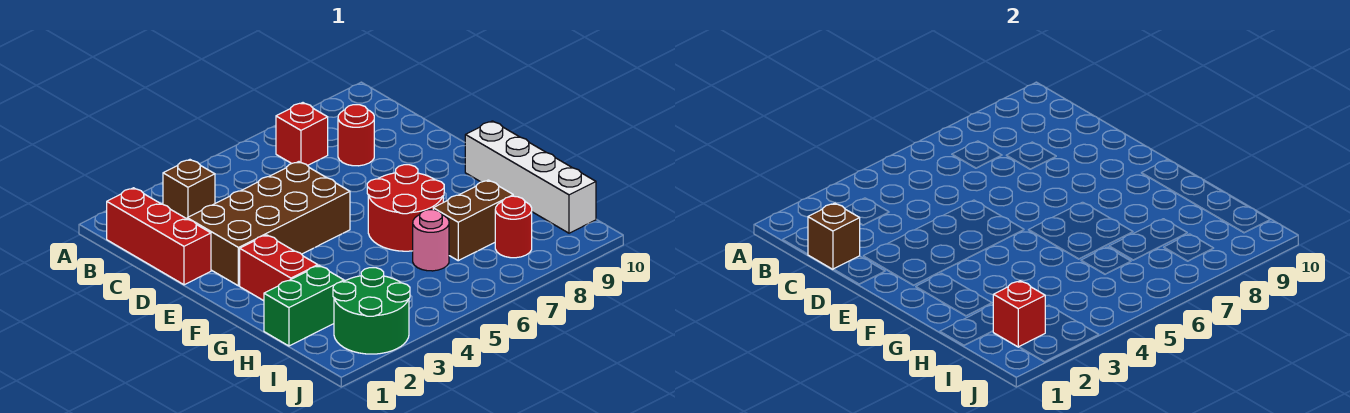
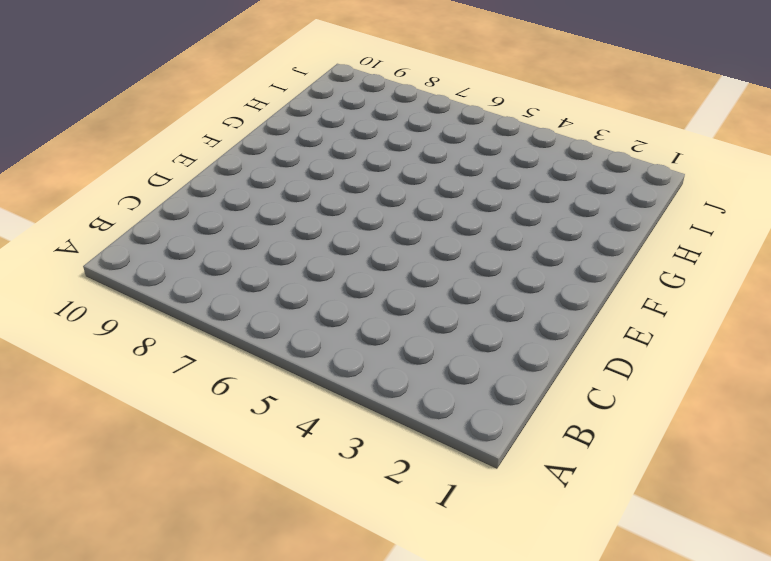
none -> red brick B1:D1 level 1
none -> brown brick B3 level 1
none -> red brick B7 level 1

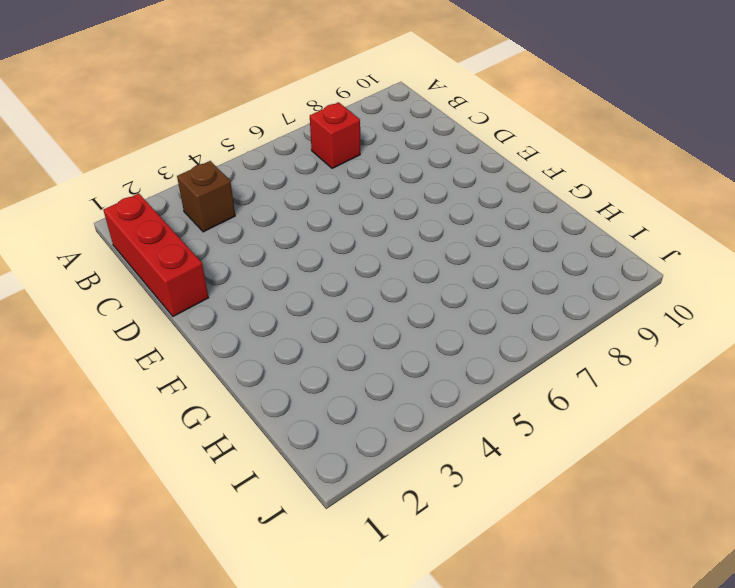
none -> red round brick C8 level 1
none -> brown brick D2:E5 level 1
none -> red brick F2:G2 level 1

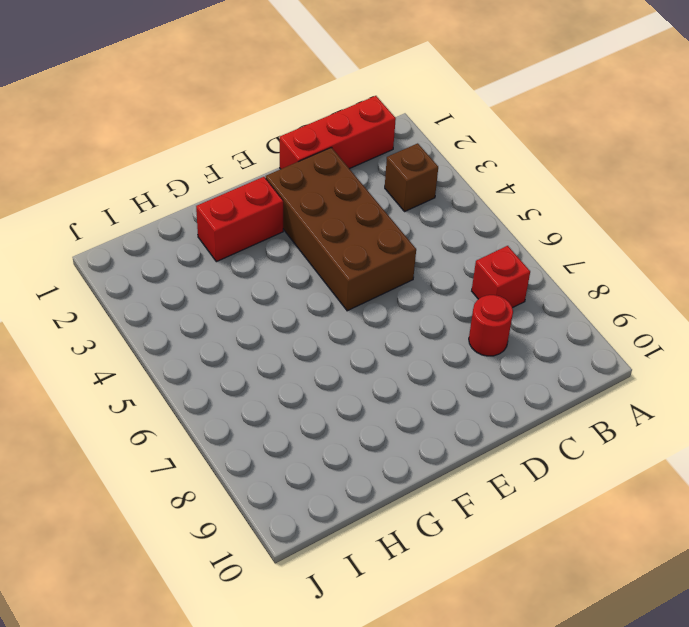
none -> red round brick F6:G7 level 1
none -> white brick F10:I10 level 1
none -> green brick H1:H2 level 1

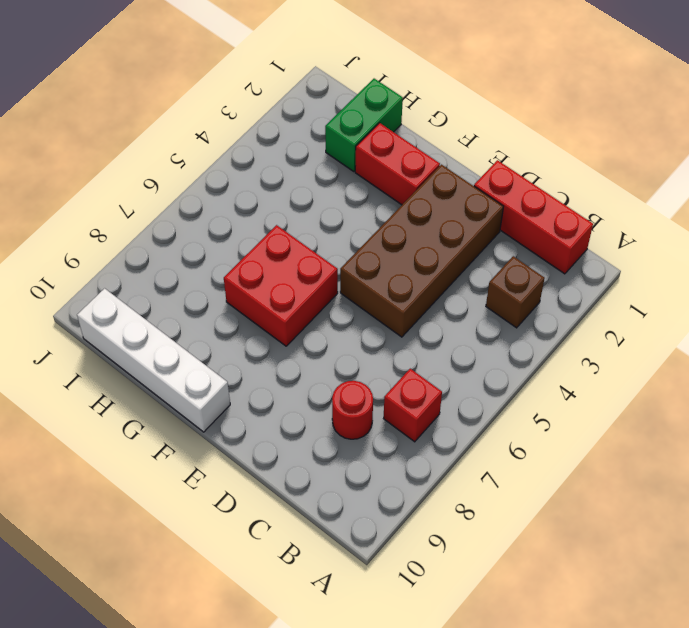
red brick F6:G7 level 1 -> red round brick F6:G7 level 1
none -> pink round brick H6 level 1
none -> brown brick H7:H8 level 1
none -> green round brick I2:J3 level 1

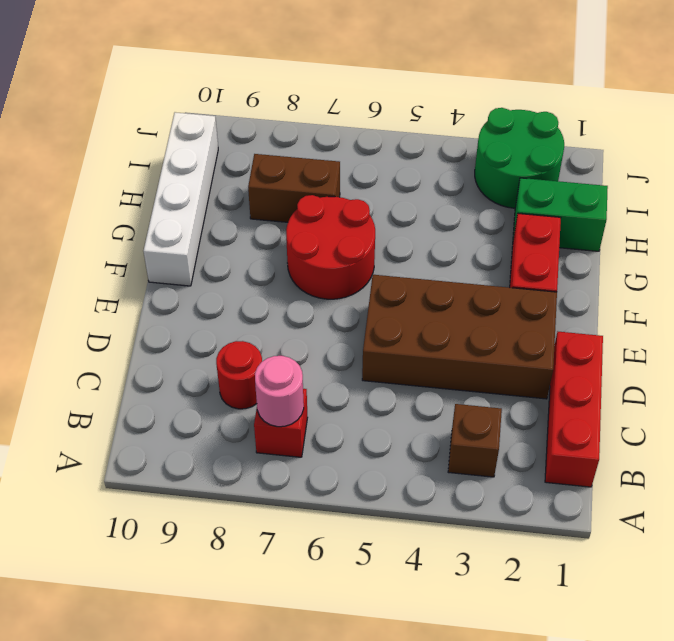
pink round brick B7 level 2 -> pink round brick H6 level 1
none -> red round brick I8 level 1
none -> brown brick C1 level 2
none -> red brick I2 level 2

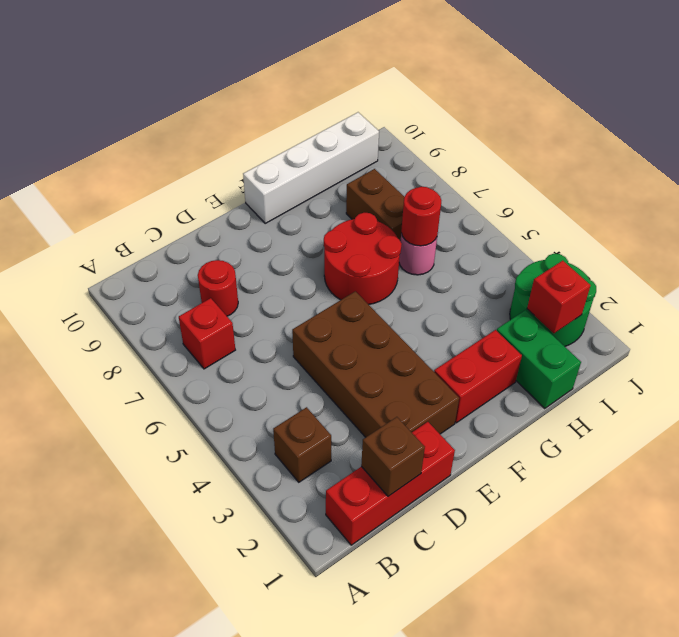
red round brick H6 level 2 -> red round brick I8 level 1

